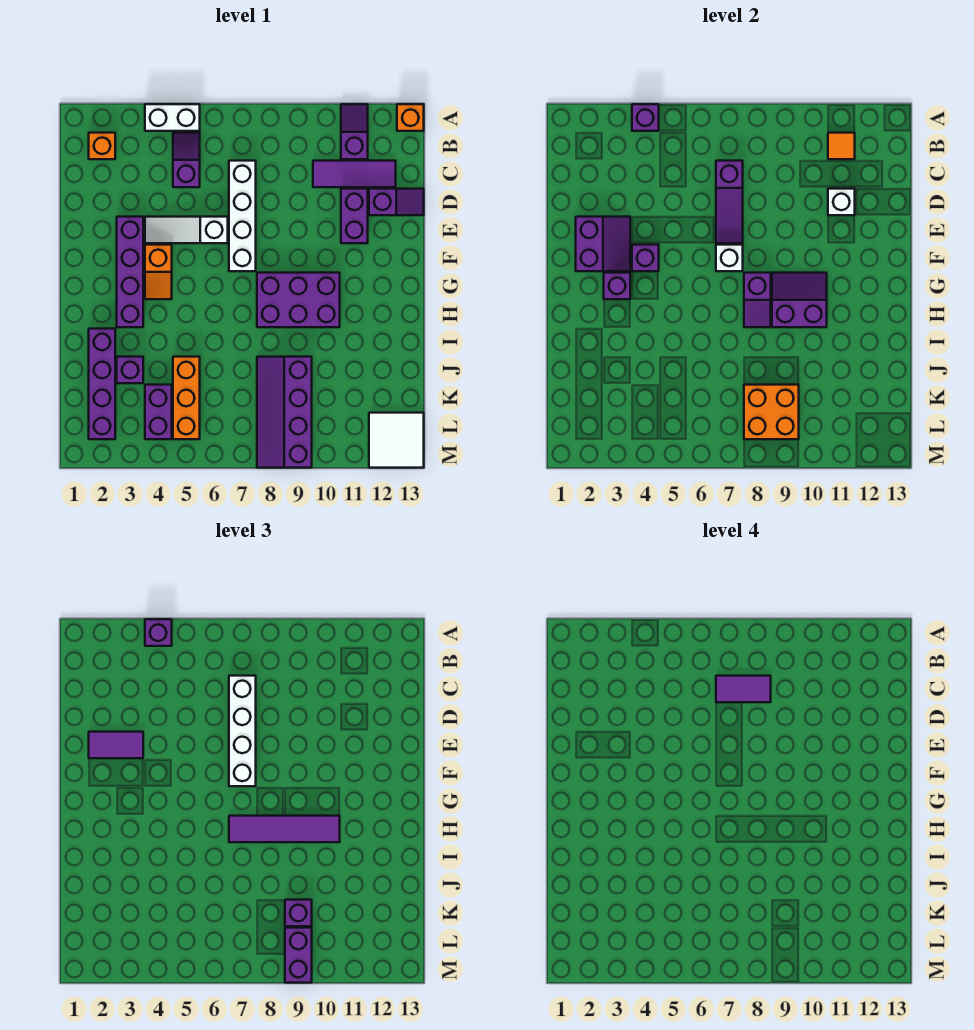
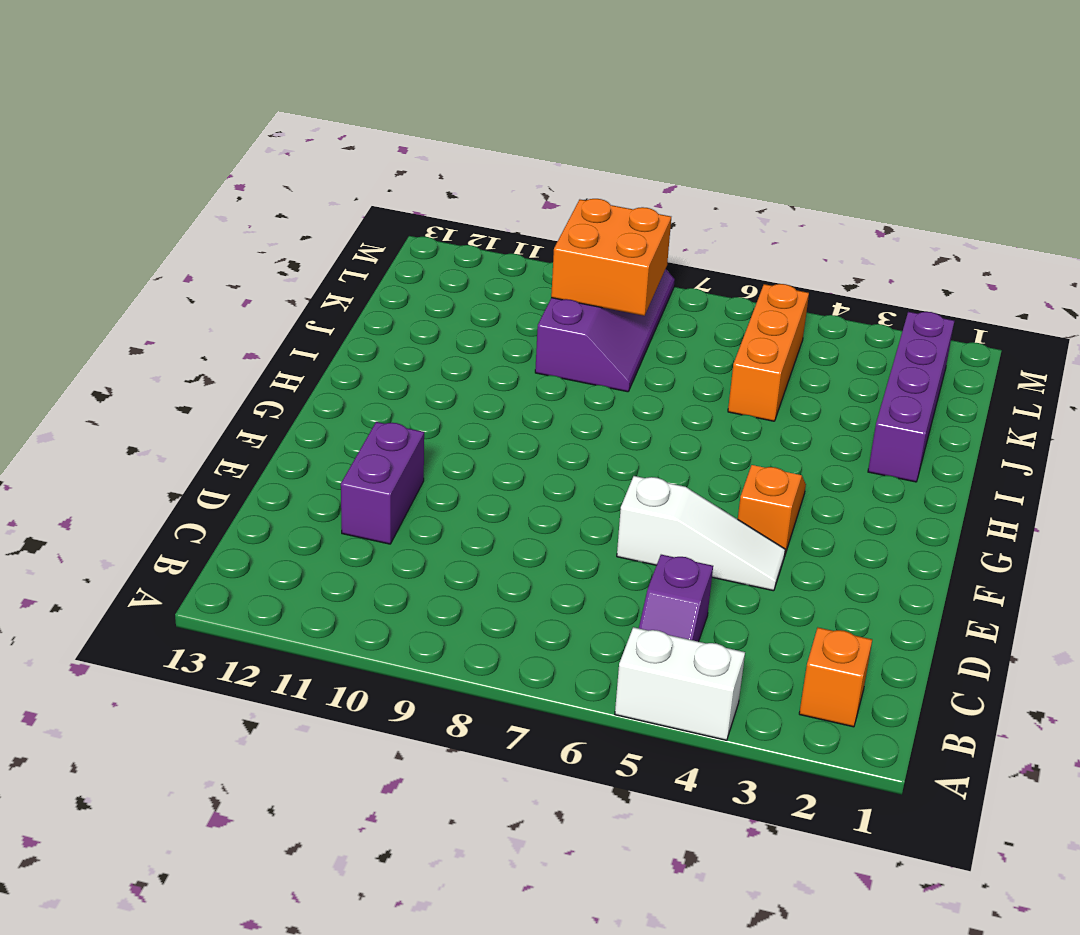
none -> purple slope A11:B11 level 1 top B
none -> orange brick A13 level 1
none -> white brick C7:F7 level 1
none -> purple tile C10:C12 level 1

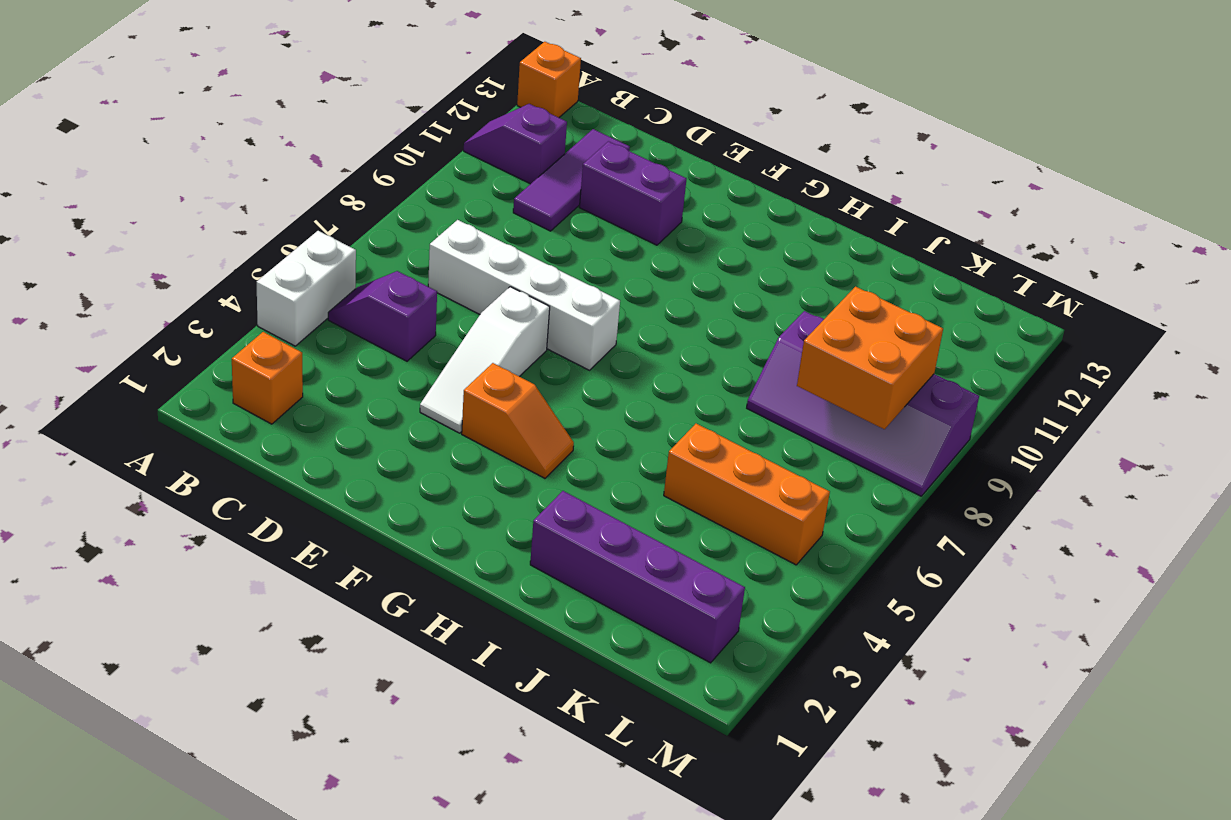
none -> purple slope D12:D13 level 1 top 12
none -> purple brick E3:H3 level 1
none -> purple brick G8:H10 level 1
none -> purple brick J3 level 1

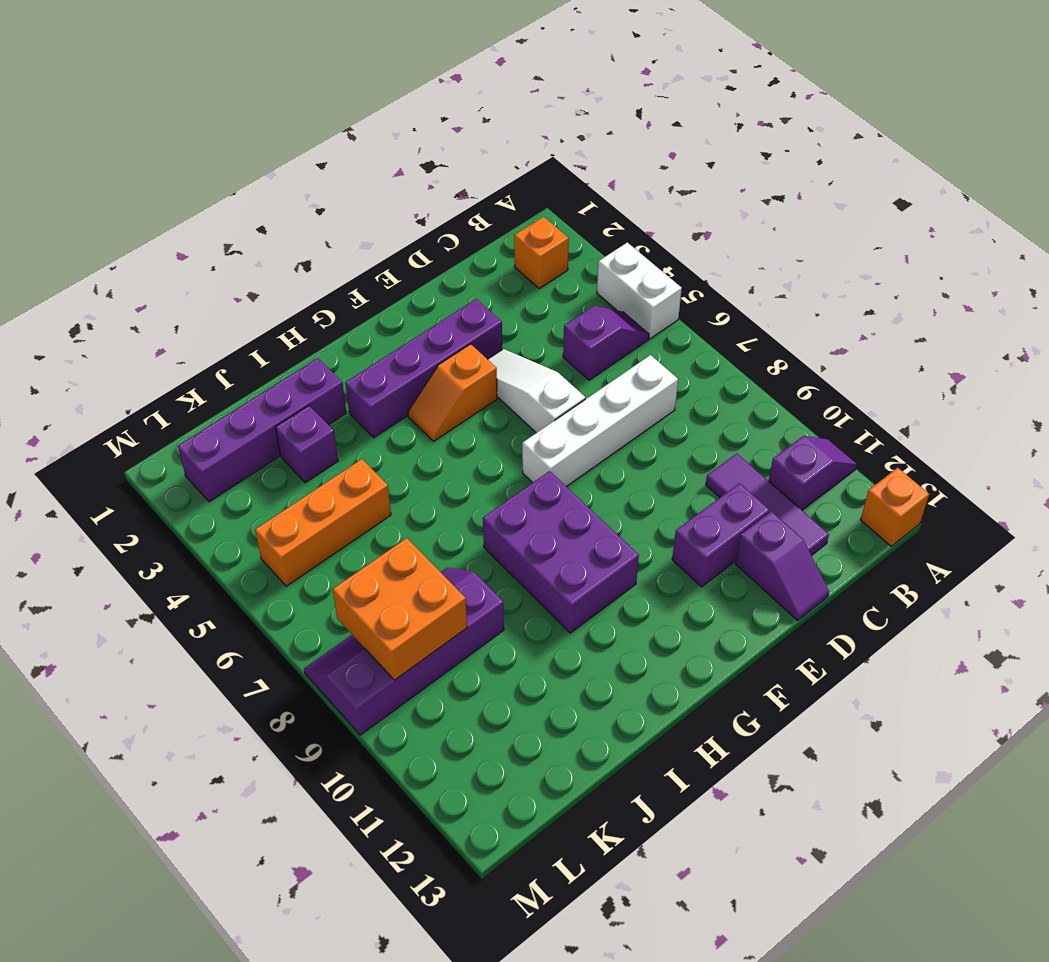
none -> purple brick K4:L4 level 1
none -> white tile L12:M13 level 1
none -> purple brick A4 level 2
none -> orange tile B11 level 2

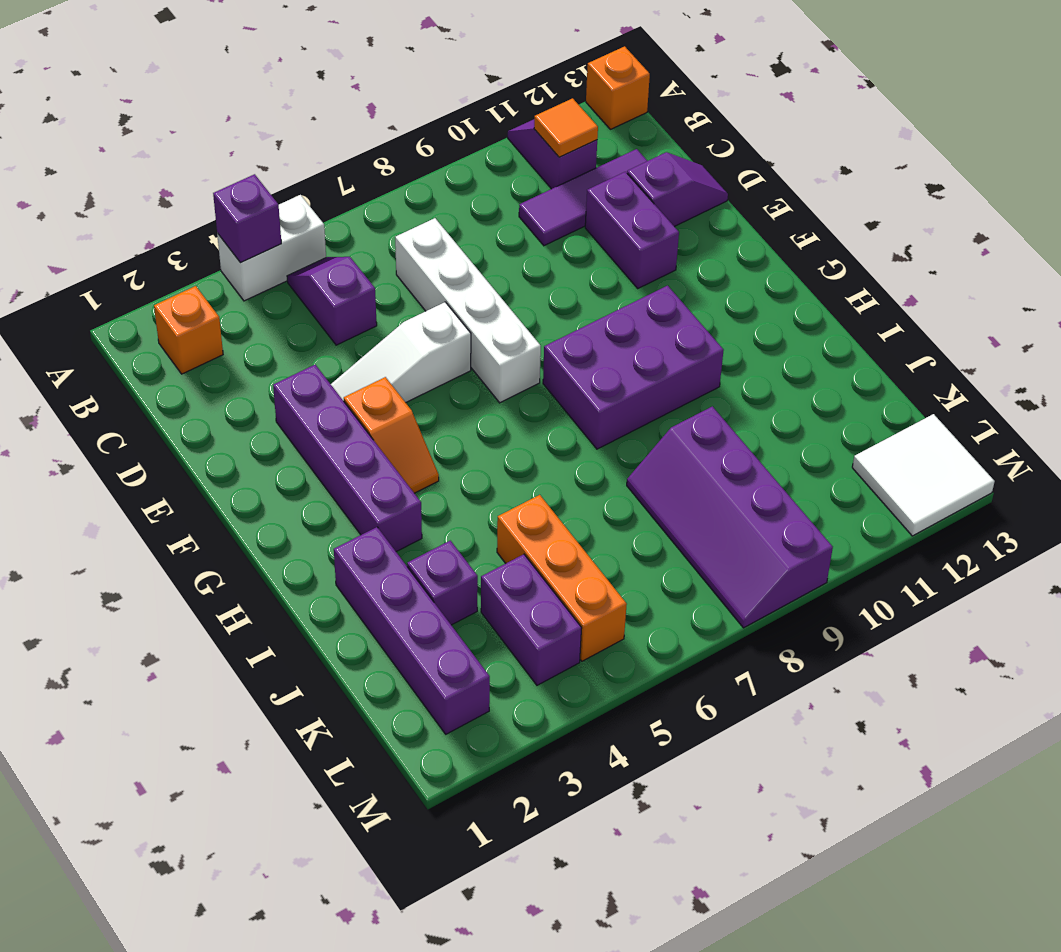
none -> purple slope C7:E7 level 2 top C
none -> white brick D11 level 2
none -> purple slope E2:F3 level 2 top 2
none -> purple brick F4 level 2

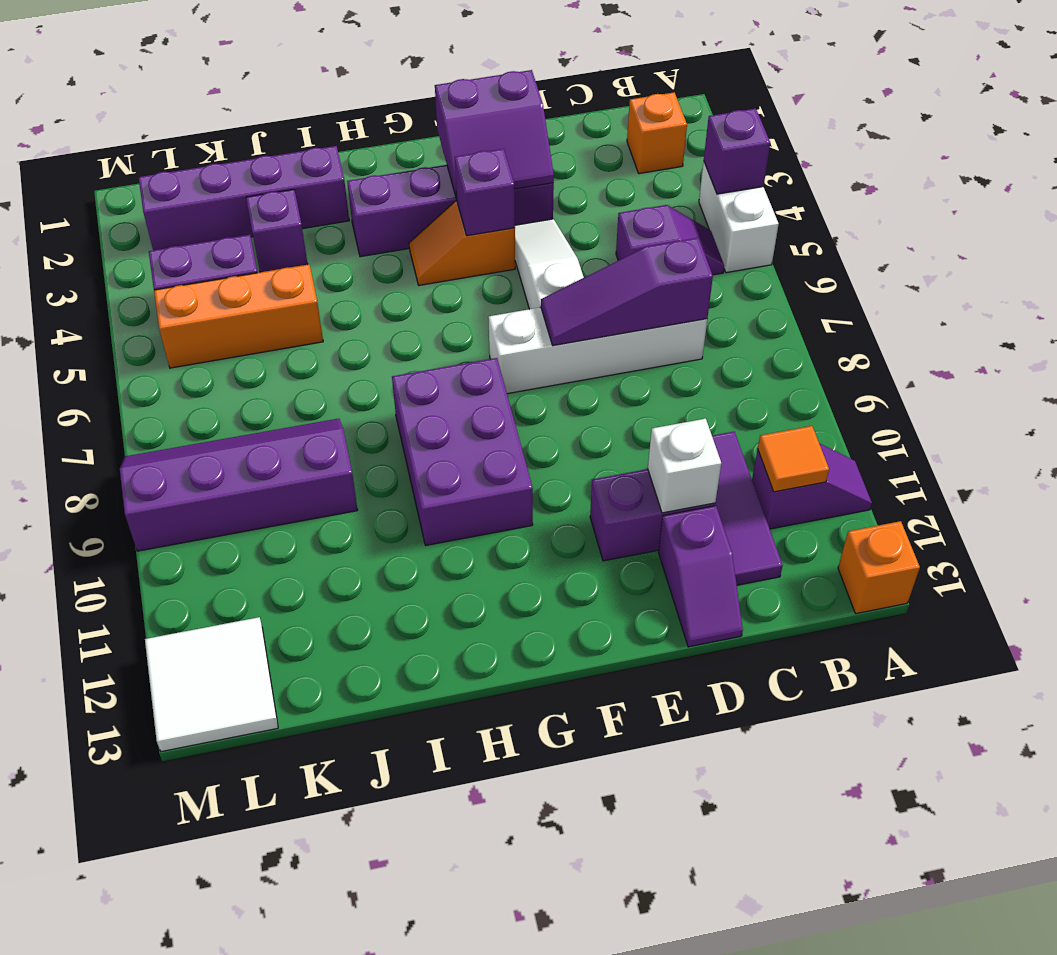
none -> white brick F7 level 2
none -> purple brick G3 level 2
none -> purple slope G8:H8 level 2 top G
none -> purple slope G9:H10 level 2 top H

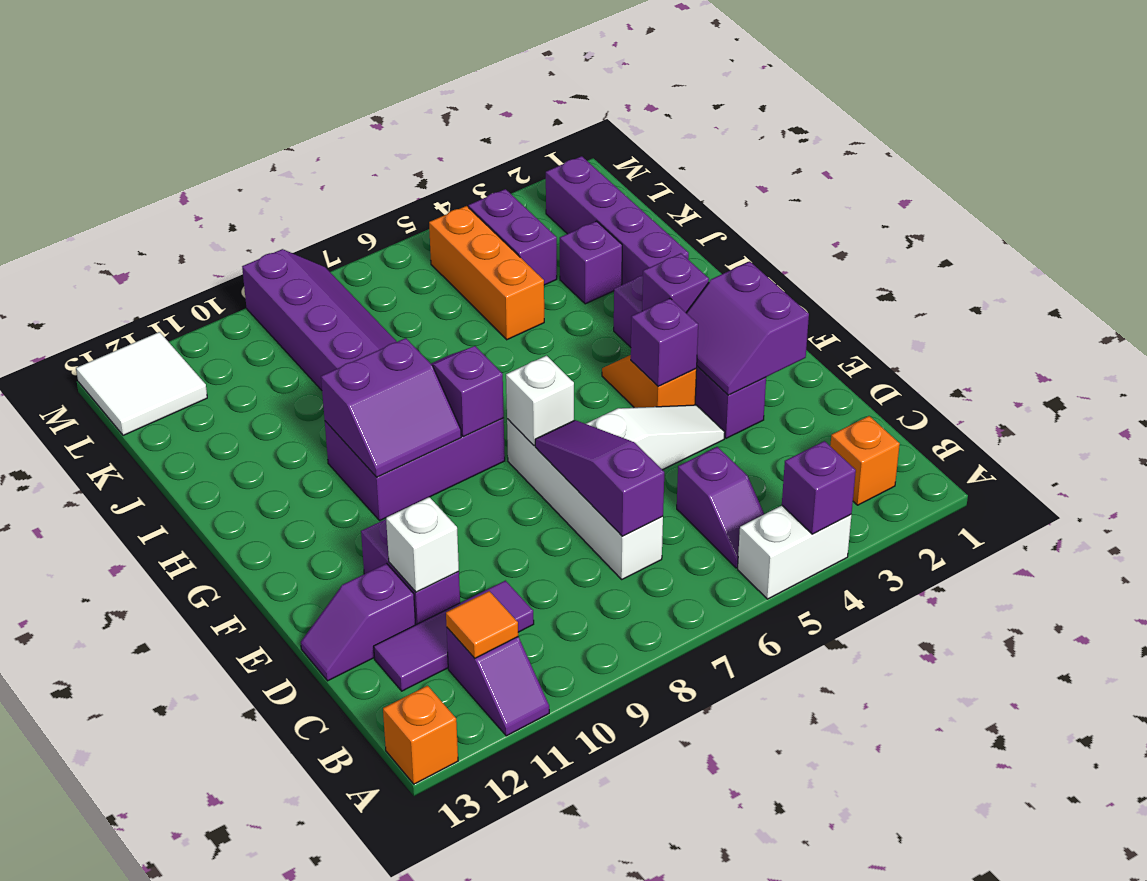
none -> orange brick K8:L9 level 2
none -> purple brick A4 level 3
none -> white brick C7:F7 level 3
none -> purple tile E2:E3 level 3

